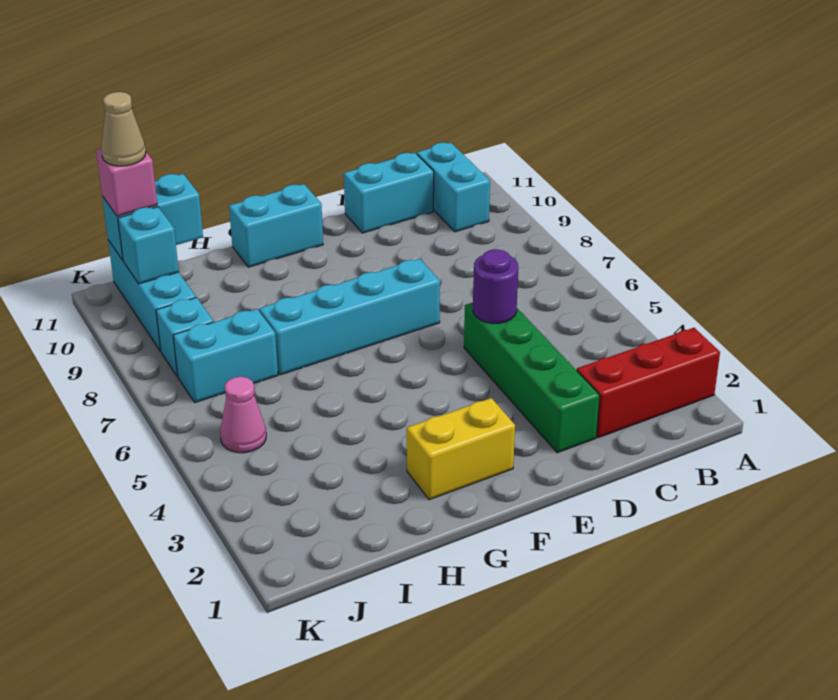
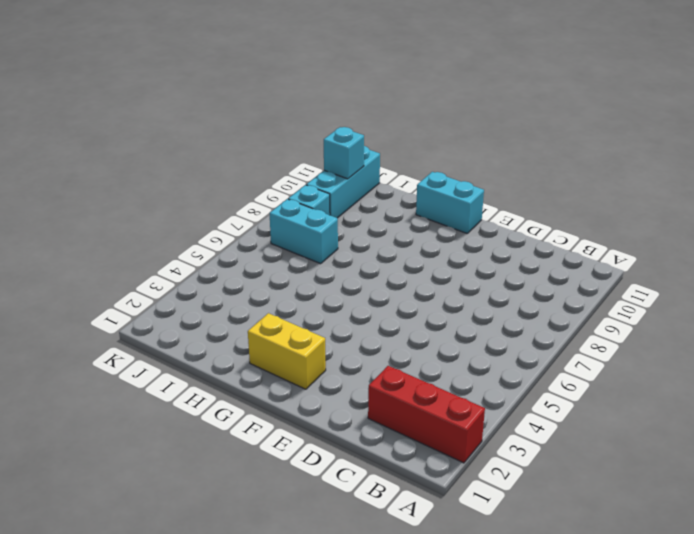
none -> cyan brick B10:B11 level 1
none -> cyan brick C11:D11 level 1
none -> green brick D2:D5 level 1

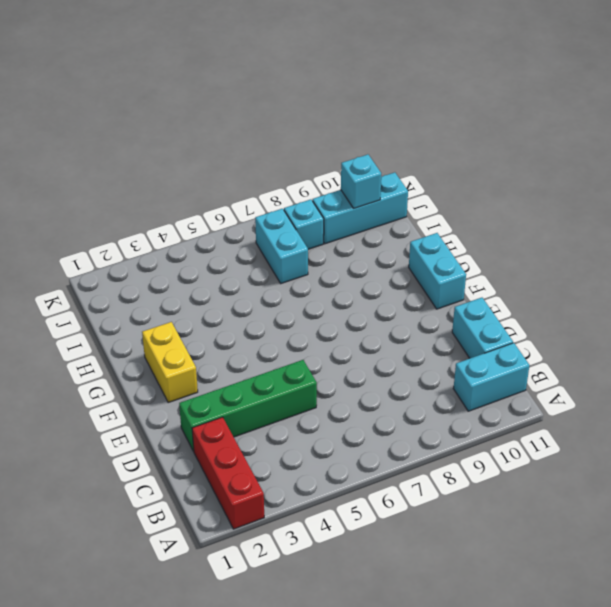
none -> cyan brick E7:H7 level 1
none -> pink cone J5 level 1
none -> purple round brick D5 level 2

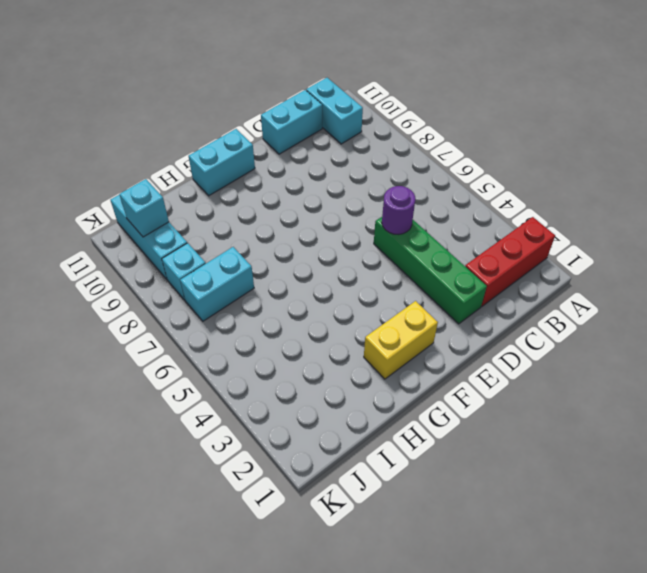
none -> cyan brick E7:H7 level 1
none -> pink cone J5 level 1
none -> cyan brick I11:J11 level 2

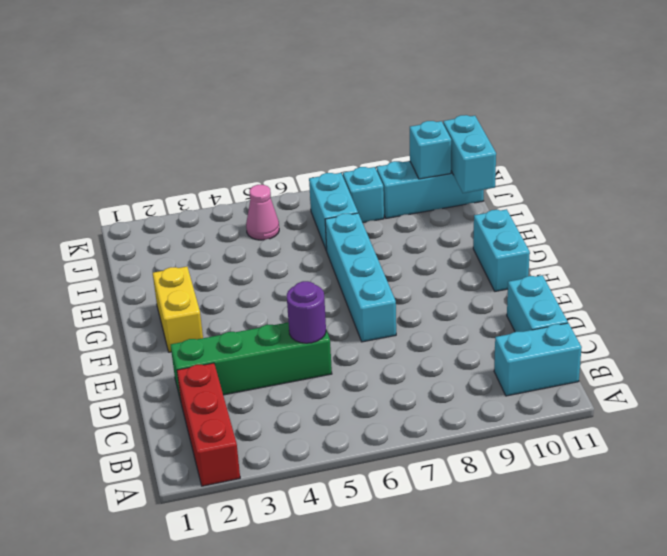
none -> pink brick J11 level 3
none -> tan cone J11 level 4

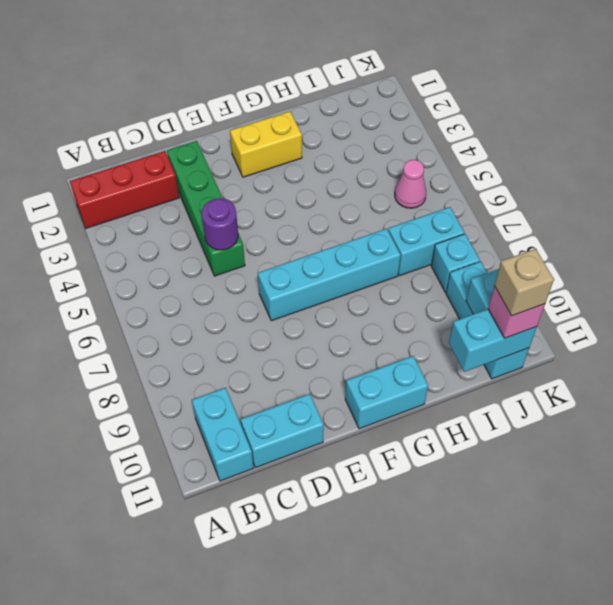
tan brick J11 level 4 -> tan cone J11 level 4

